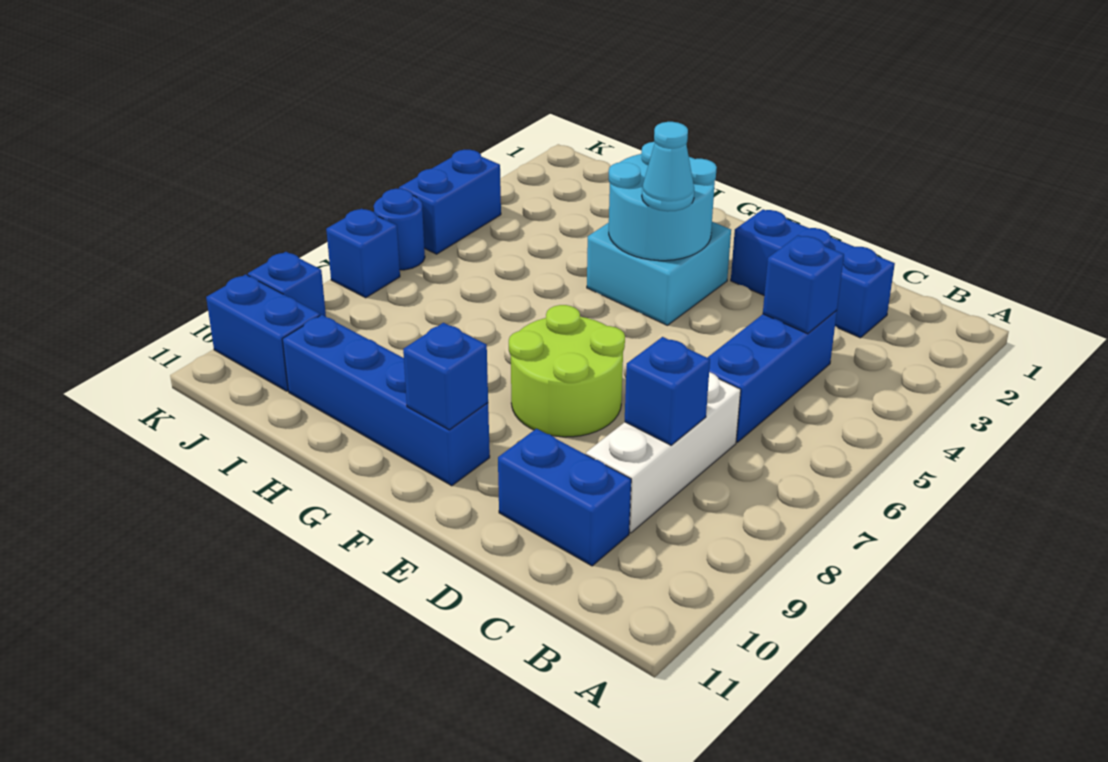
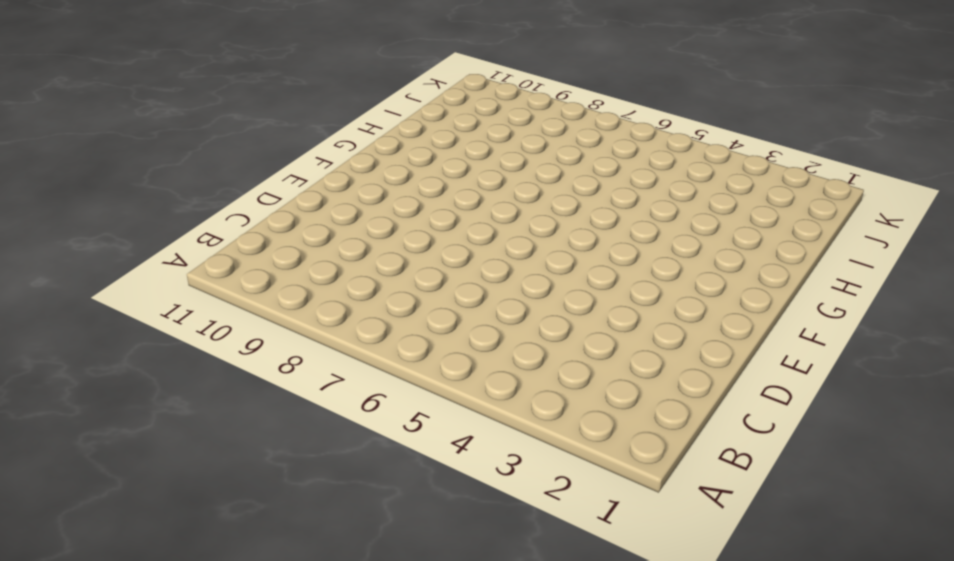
none -> blue brick C2:E2 level 1
none -> blue brick C4:C6 level 1
none -> white brick C7:C9 level 1

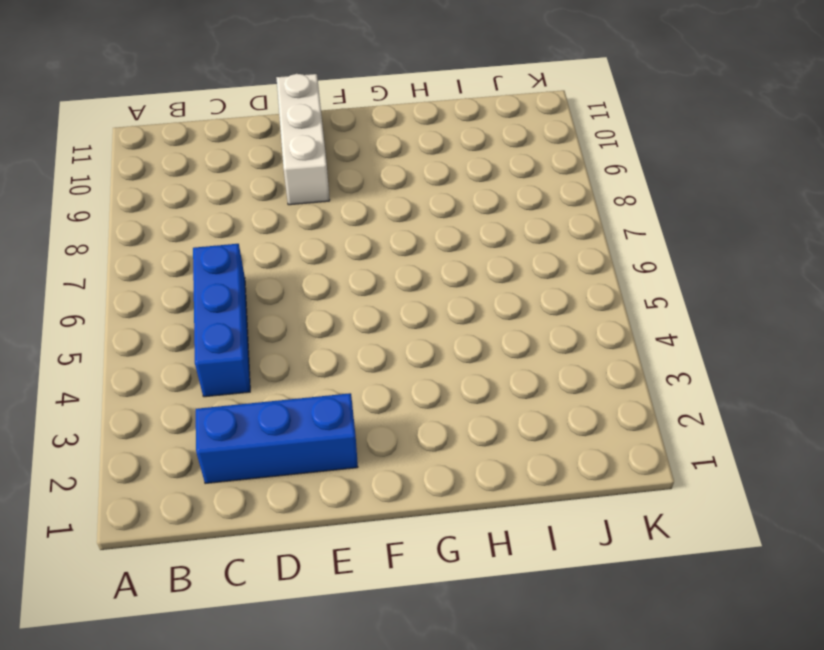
white brick E9:E11 level 1 -> white brick C7:C9 level 1
none -> blue brick C10:D10 level 1
none -> lime round brick E7:F8 level 1
none -> cyan brick F3:G4 level 1

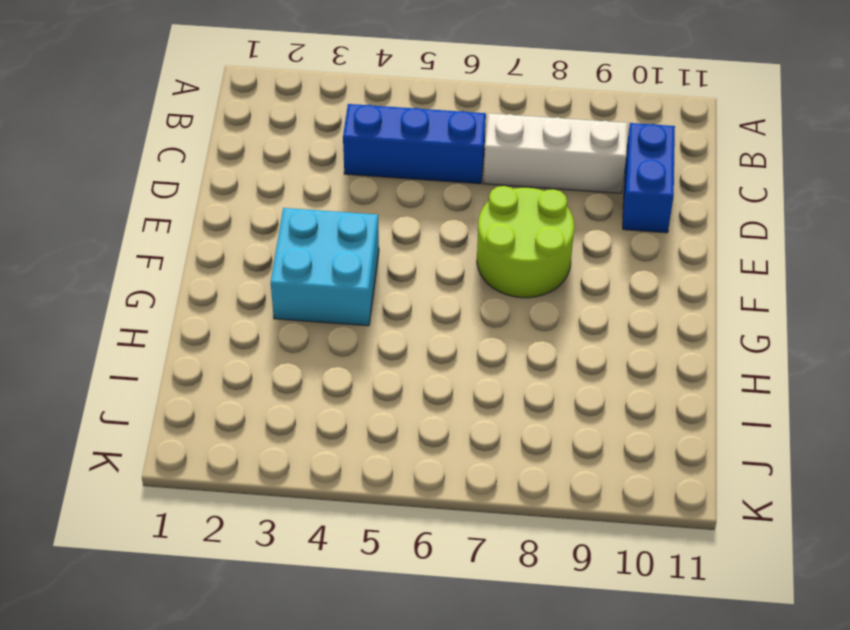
none -> blue brick C2:E2 level 1
none -> blue brick F10:I10 level 1
none -> blue brick J10:K10 level 1

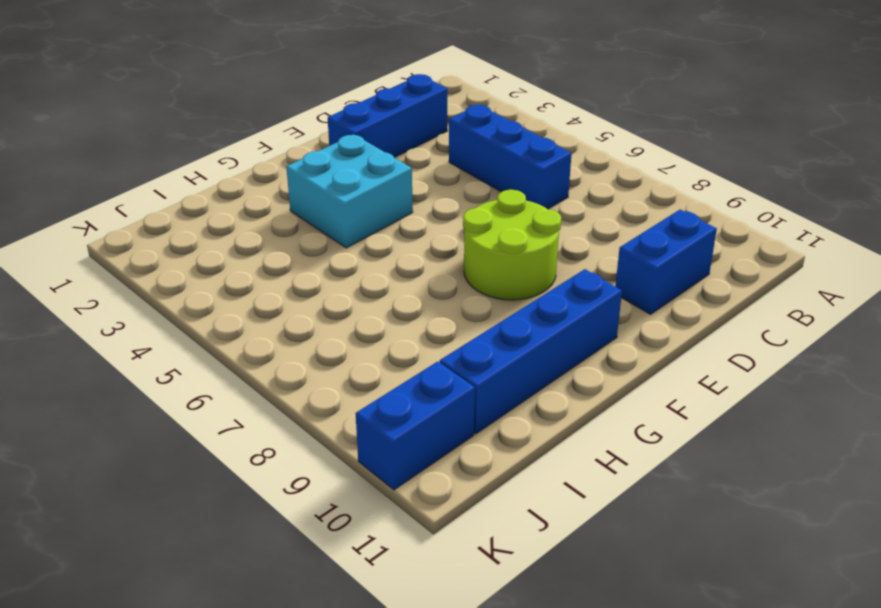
none -> white brick C7:C9 level 1
none -> blue brick K4:K5 level 1
none -> blue round brick K6 level 1

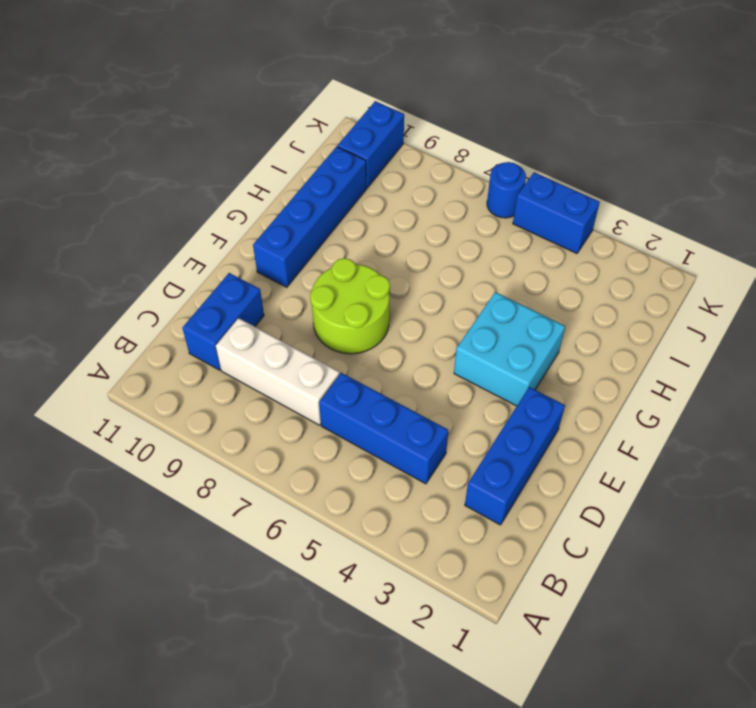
none -> blue brick K7 level 1
none -> blue brick K9 level 1
none -> blue brick C4 level 2

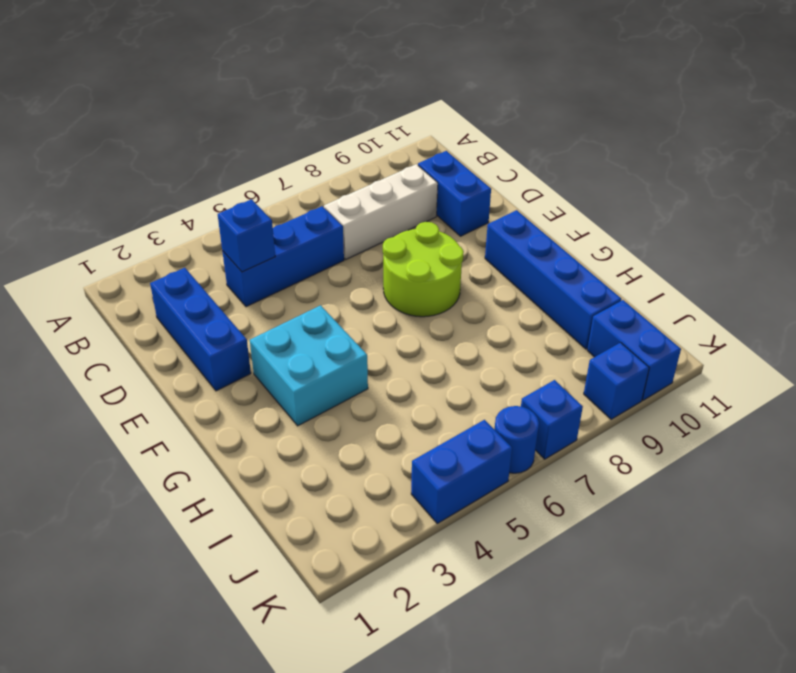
none -> blue brick C8 level 2
none -> cyan round brick F3:G4 level 2
none -> blue brick F10 level 2

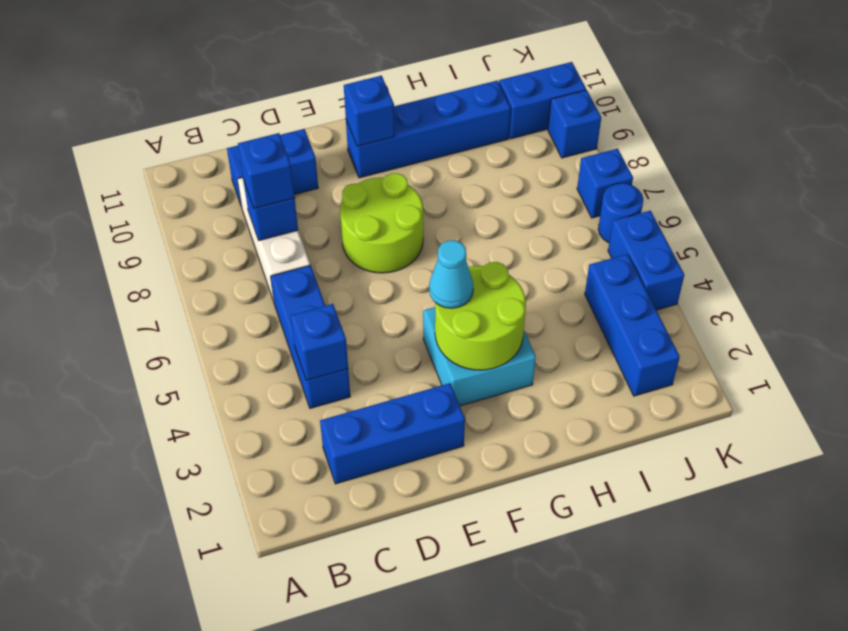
blue brick C8 level 3 -> none
lime round brick F3:G4 level 2 -> cyan round brick F3:G4 level 2
blue brick J2:J4 level 1 -> none

